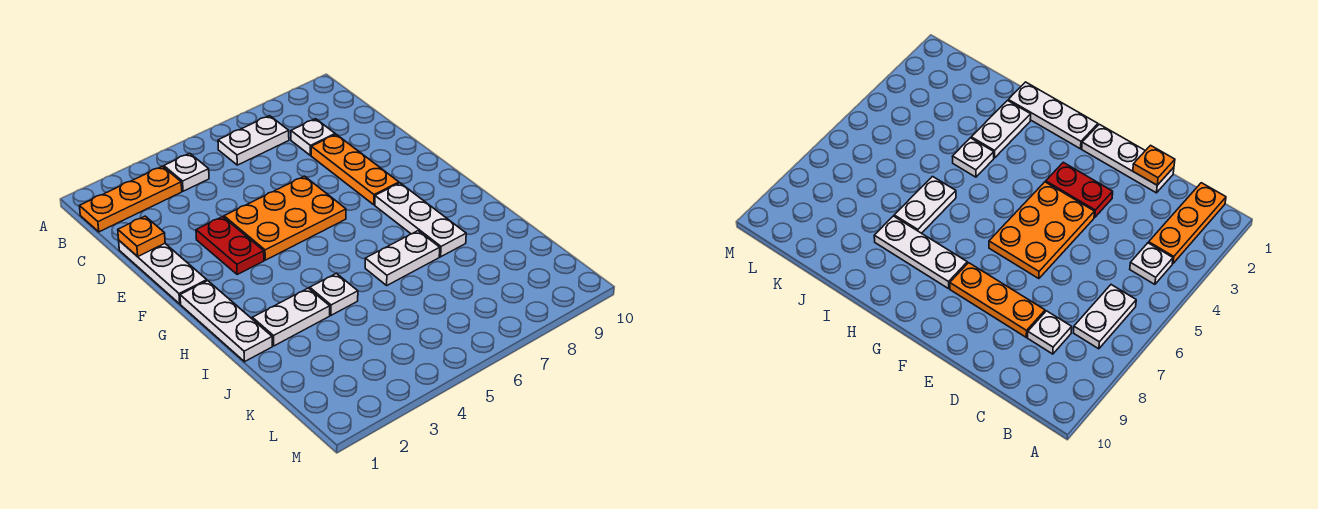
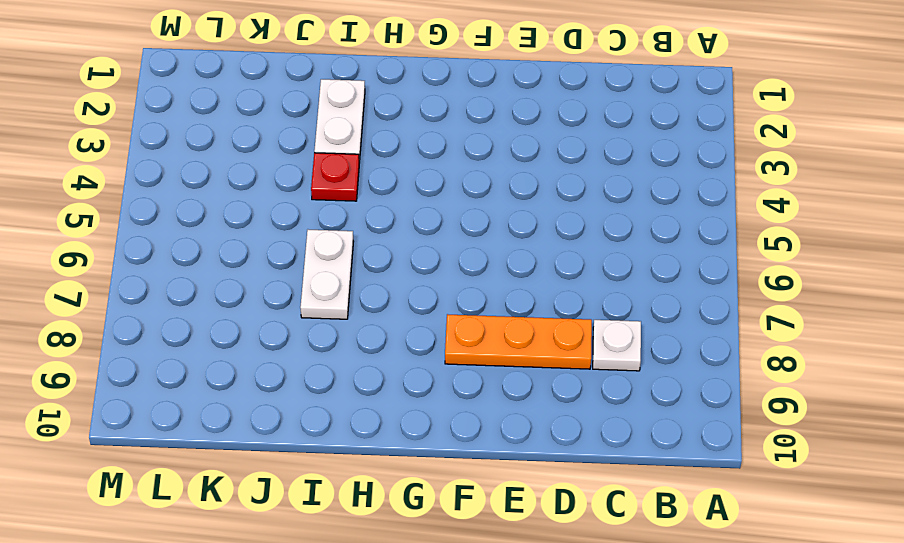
red plate I4 level 1 -> white plate I4 level 1
none -> orange plate B1:B3 level 1
none -> white plate B4 level 1
none -> white plate B6:B7 level 1

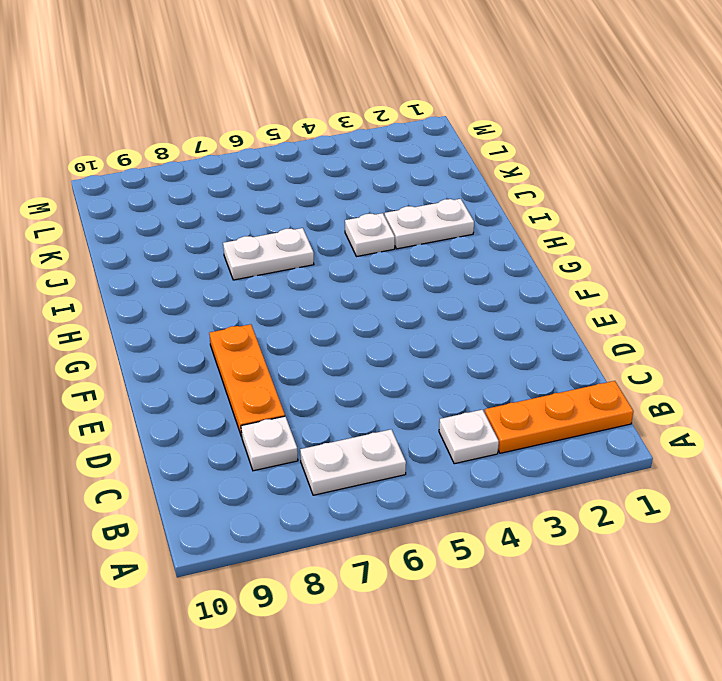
none -> white plate D1:F1 level 1
none -> red plate E3:F3 level 1
none -> orange plate E4:F6 level 1

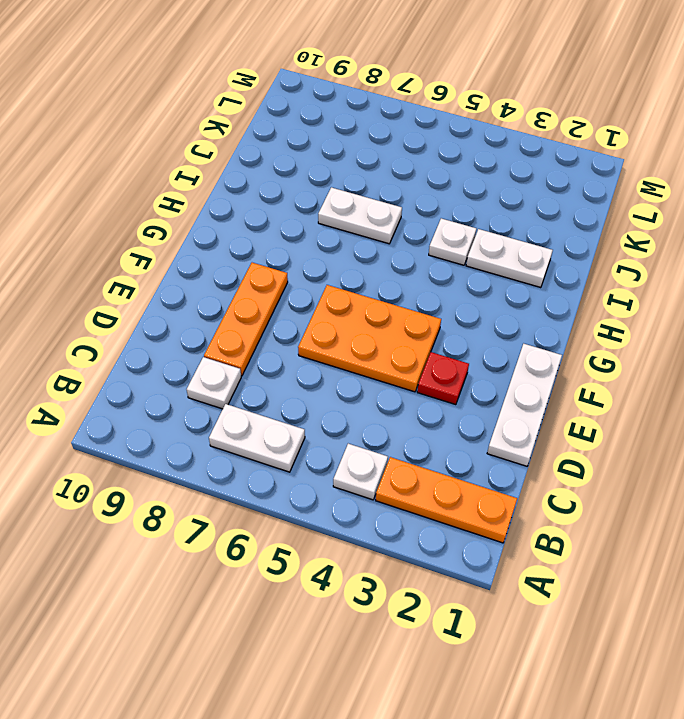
red plate E3 level 1 -> red plate E3:F3 level 1
none -> white plate G1:I1 level 1
none -> white plate G8:I8 level 1
none -> orange plate D1 level 2

